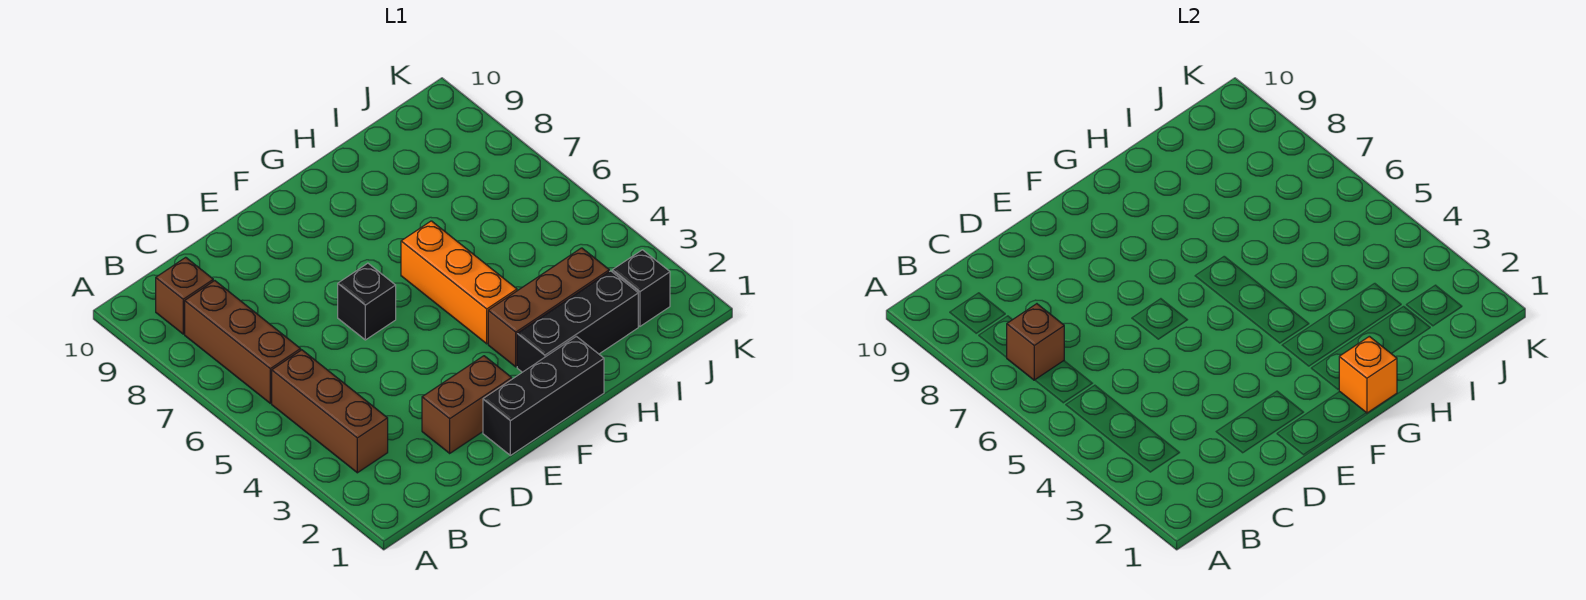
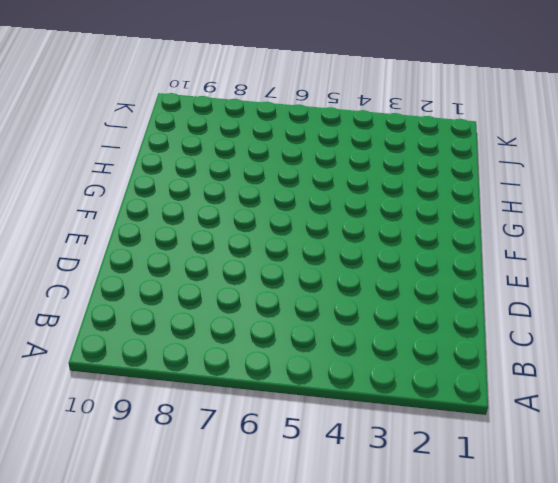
none -> brown brick B3:B5 level 1
none -> brown brick B6:B8 level 1
none -> brown brick B9 level 1

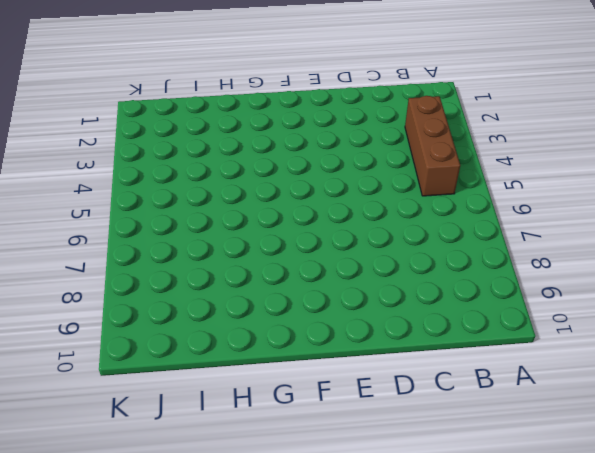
none -> brown brick B6:B8 level 1
none -> brown brick B9 level 1
none -> brown brick D2:E2 level 1

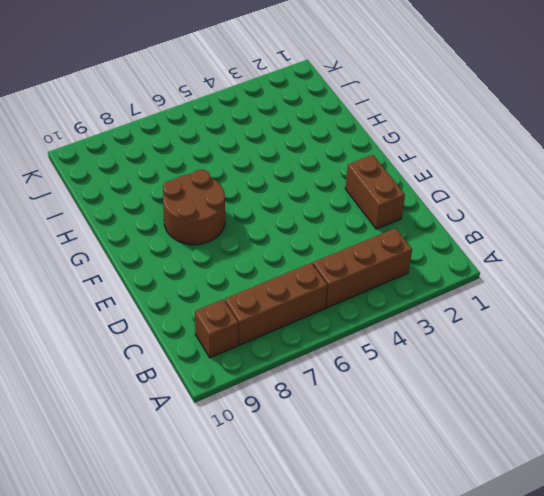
brown round brick F7:G8 level 1 -> none
none -> black brick E1:G1 level 1
none -> black brick E6 level 1
none -> black brick G2:I2 level 1

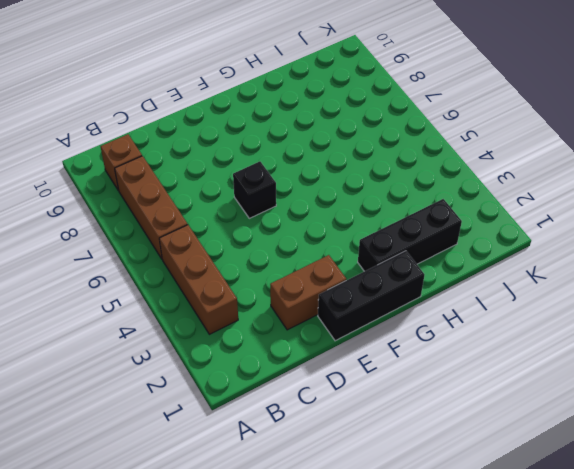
none -> brown brick G3:I3 level 1
none -> orange brick G4:G6 level 1
none -> black brick J2 level 1

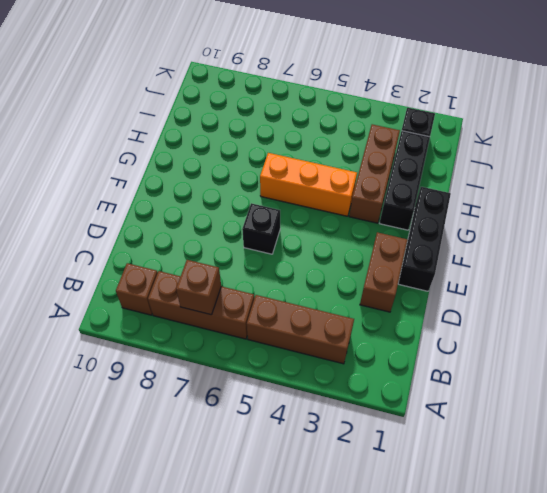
none -> orange brick G1 level 2

